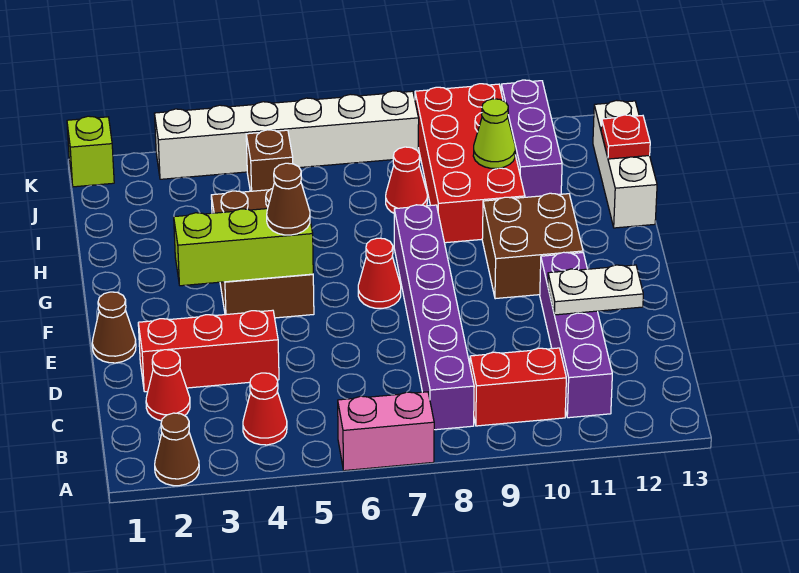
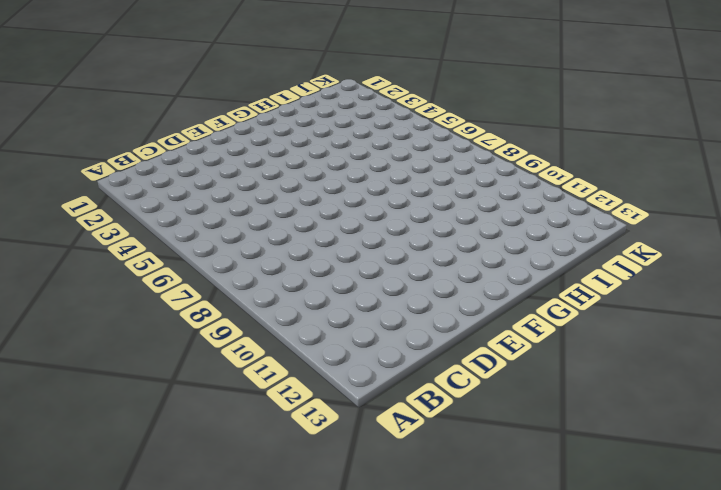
none -> brown cone A2 level 1
none -> pink brick A6:A7 level 1
none -> red cone B4 level 1

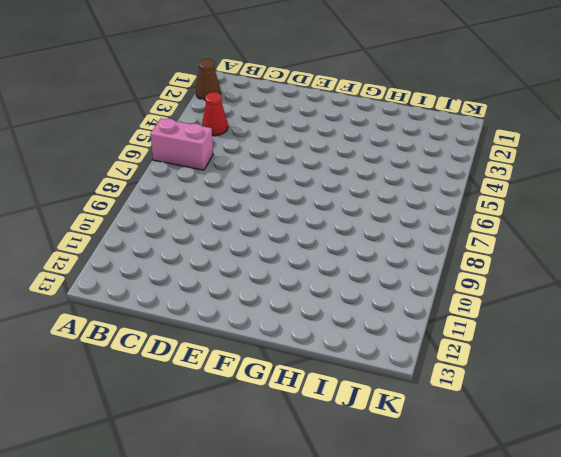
pink brick A6:B6 level 1 -> pink brick A6:A7 level 1
none -> purple brick B8:G8 level 1
none -> red brick B9:B10 level 1
none -> purple brick B11:E11 level 1

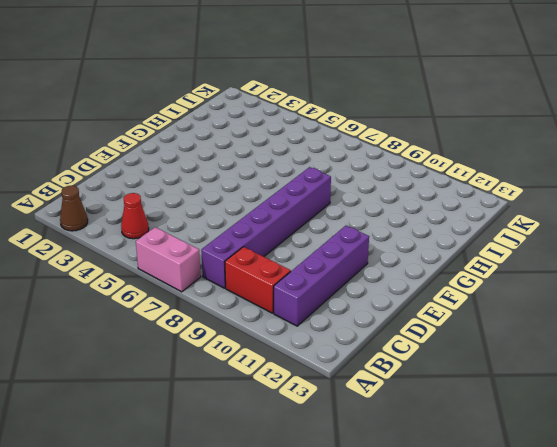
none -> red cone C2 level 1
none -> red brick D2:D4 level 1
none -> brown cone E1 level 1

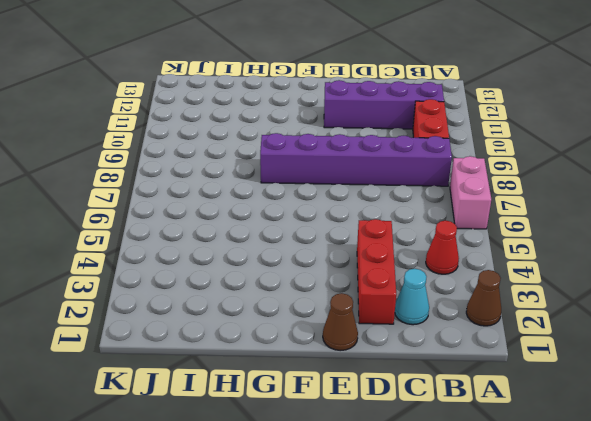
cyan cone C2 level 1 -> red cone C2 level 1
none -> brown brick F4:H5 level 1
none -> red cone F7 level 1
none -> brown brick F10:G11 level 1

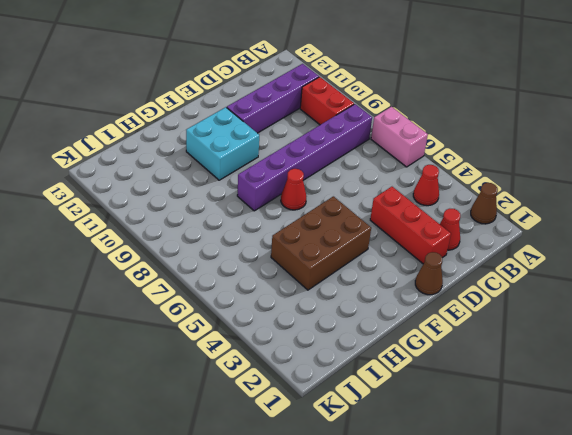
cyan brick F10:G11 level 1 -> brown brick F10:G11 level 1
none -> red brick H9:K10 level 1
none -> white brick H13:J13 level 1
none -> red cone I8 level 1

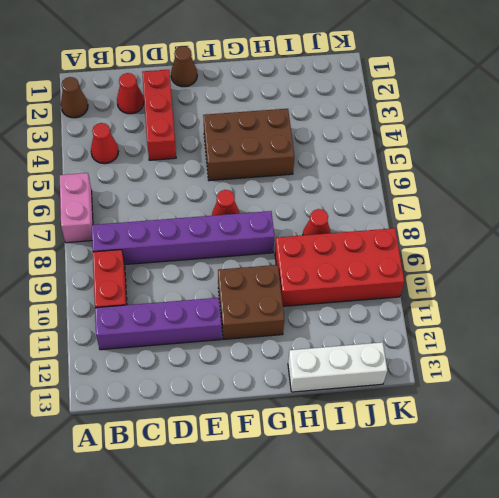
none -> purple brick I11:K11 level 1
none -> brown brick J5 level 1
none -> lime brick K1 level 1

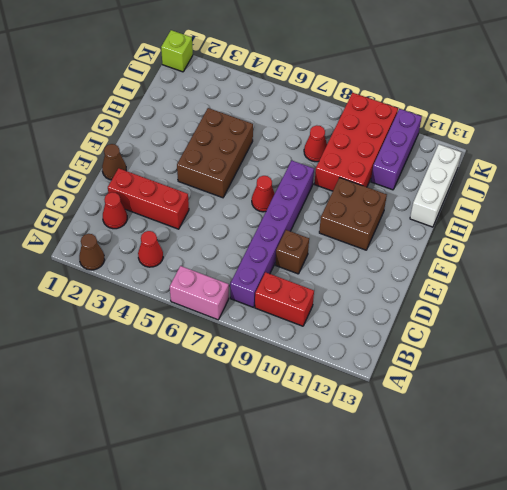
brown brick D9 level 1 -> brown brick J5 level 1
none -> purple brick B11:E11 level 1
none -> white brick K3:K8 level 1
none -> white plate D11:D12 level 2

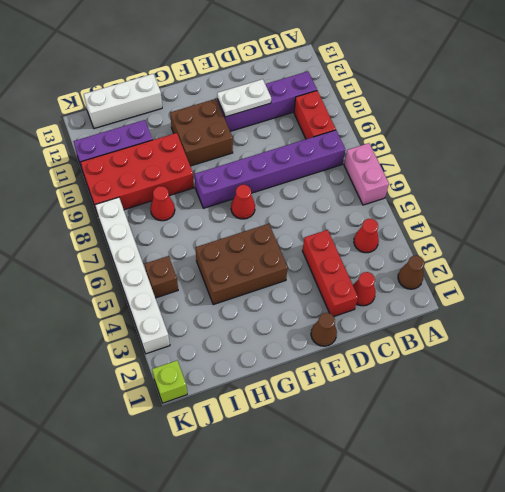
white plate D11:E11 level 2 -> white plate D11:D12 level 2
none -> lime brick F3:F5 level 2
none -> lime cone I10 level 2
none -> red plate I13 level 2

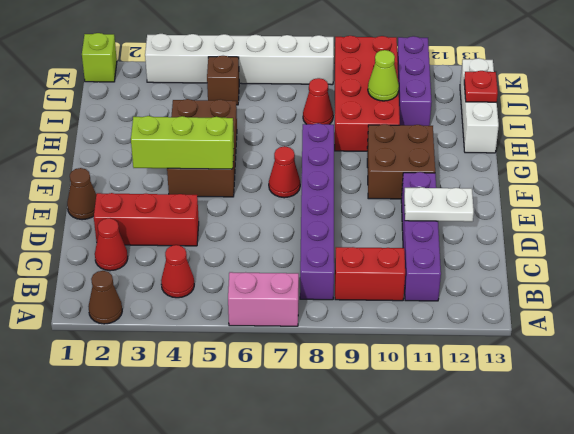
none -> brown cone F5 level 3

